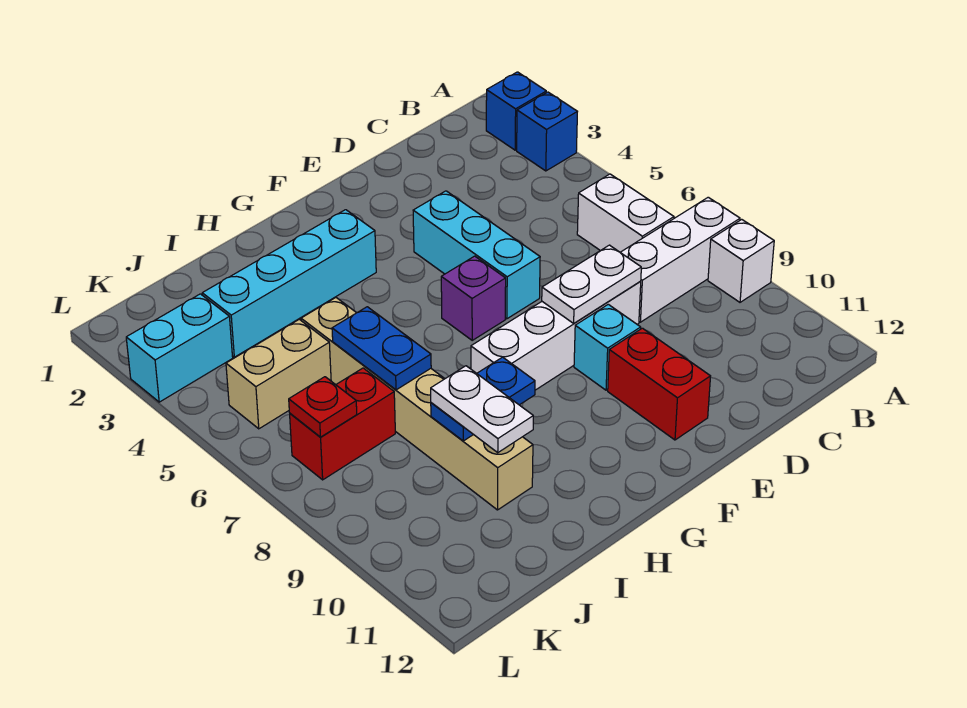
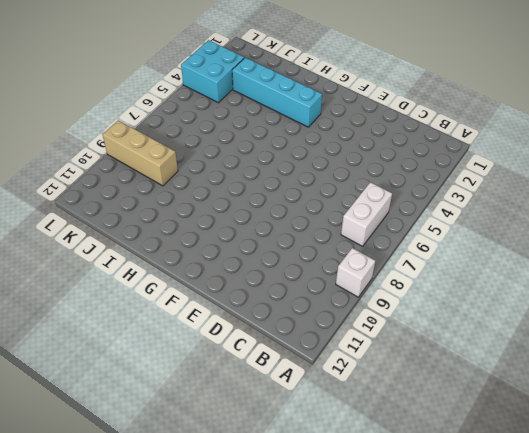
tan brick J9:L9 level 1 -> none
cyan brick K3:L4 level 1 -> cyan brick K3:L3 level 1
none -> blue brick A2 level 1
none -> blue brick A3 level 1
none -> white brick A8:C8 level 1

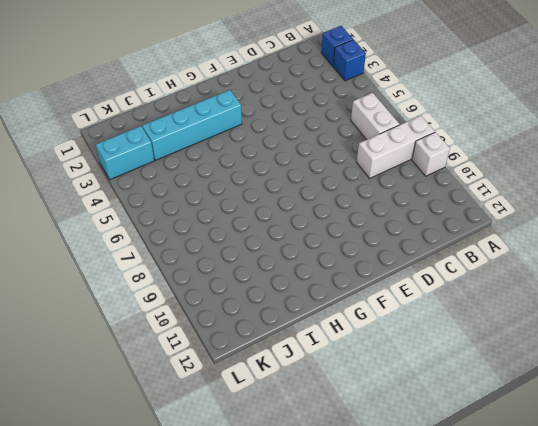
none -> white brick D8:G8 level 1
none -> cyan brick E4:E6 level 1
none -> cyan brick E9 level 1

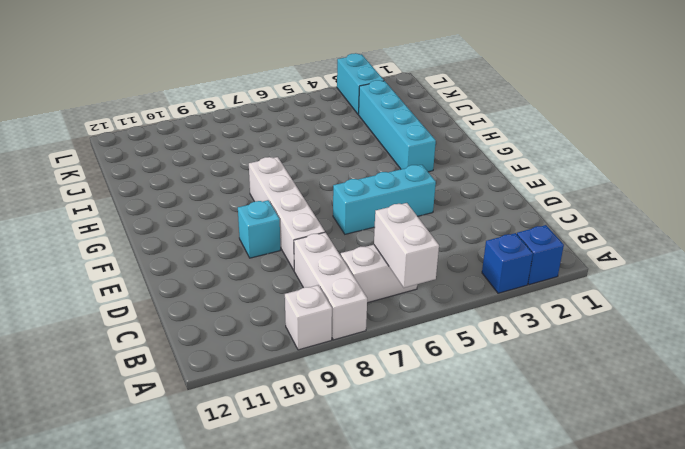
white brick A6:B6 level 2 -> none
none -> red brick E10:E11 level 1
none -> purple brick F6 level 1
none -> tan brick I5:I10 level 1

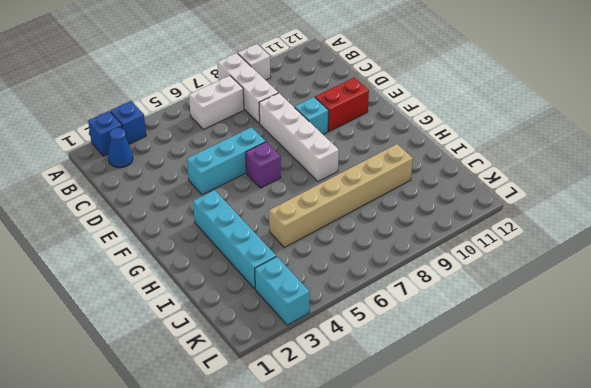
blue cone B2 level 1 -> none
none -> tan brick J5:K5 level 1
none -> red brick J7:K7 level 1
none -> white plate D8:E8 level 2

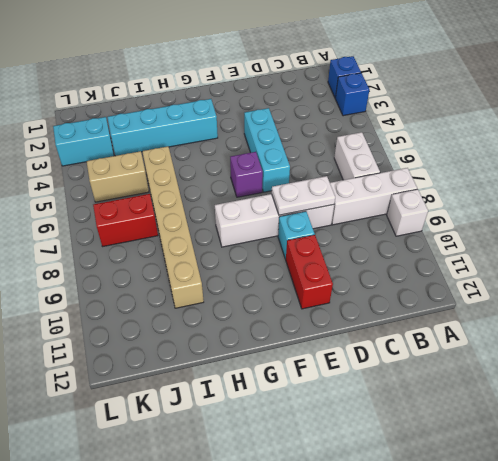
none -> blue plate H9:I9 level 2
none -> blue plate I6:I7 level 2
none -> red plate K7 level 2

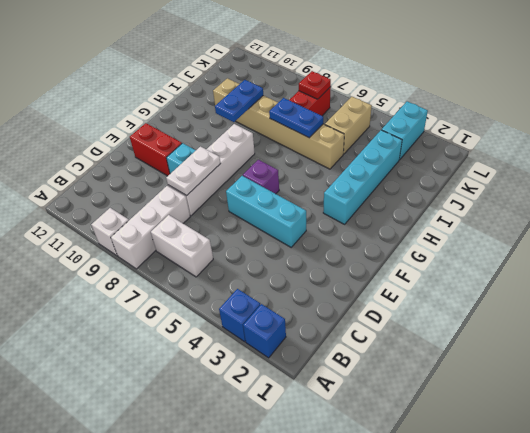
none -> white plate I9:I10 level 3

